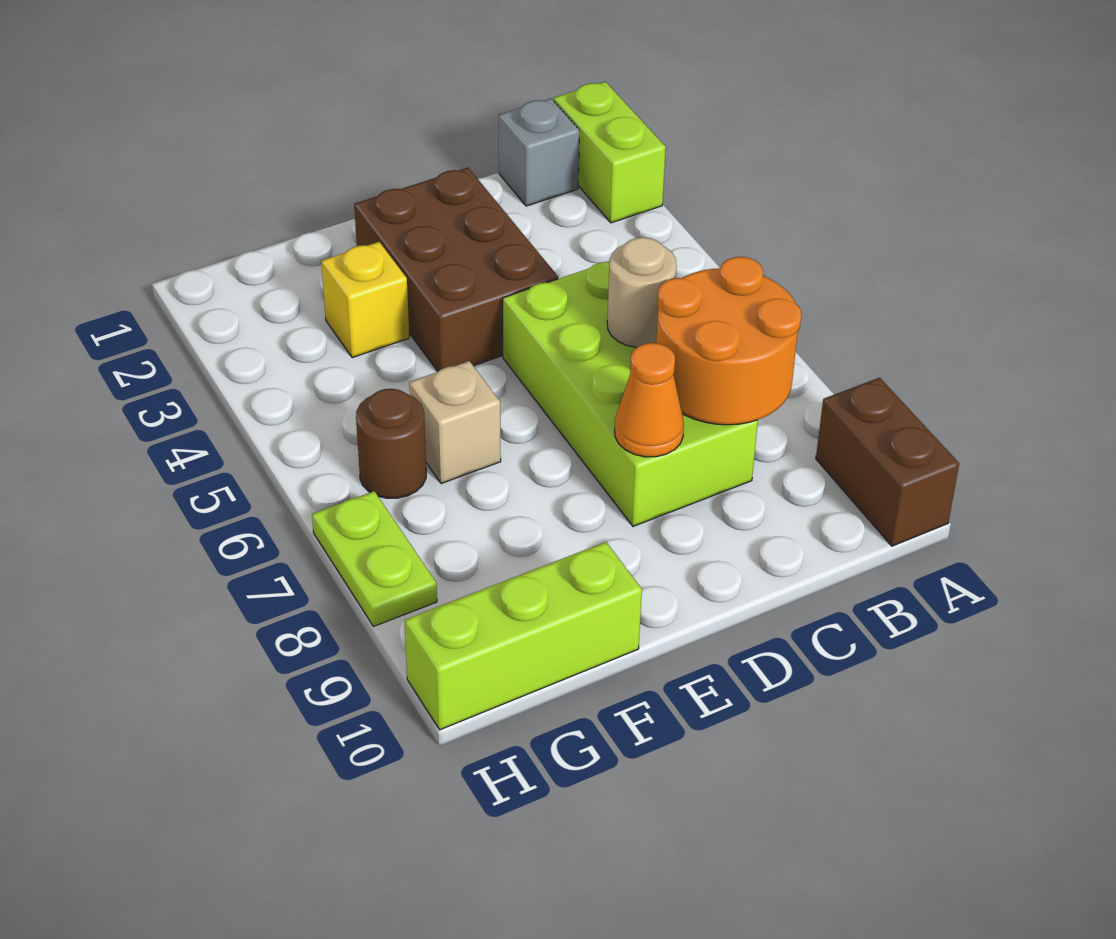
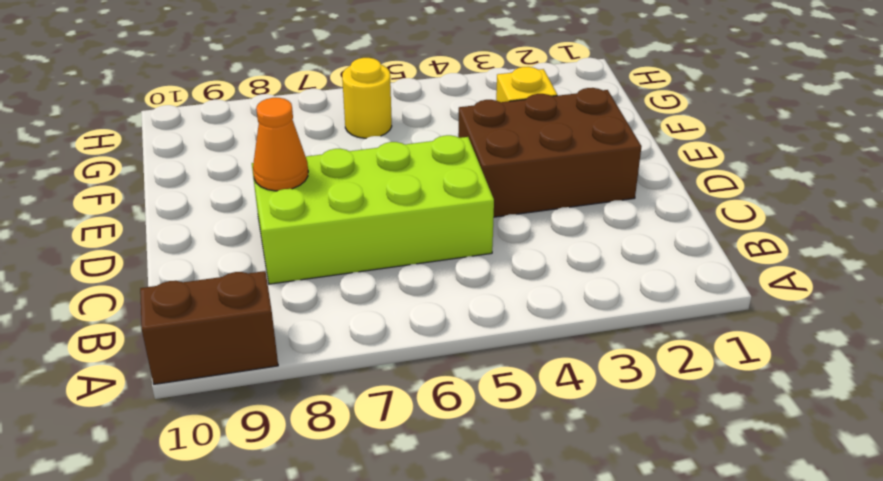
yellow round brick G6 level 1 -> brown round brick G6 level 1
none -> lime brick A1:A2 level 1
none -> grey brick B1 level 1
none -> tan brick F6 level 1

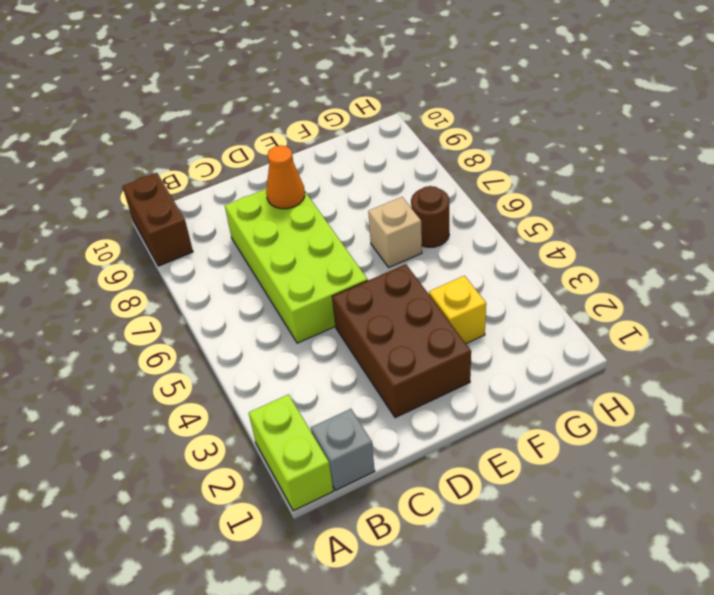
none -> lime brick F10:H10 level 1
none -> lime plate H7:H8 level 1
none -> orange round brick B7:C8 level 2

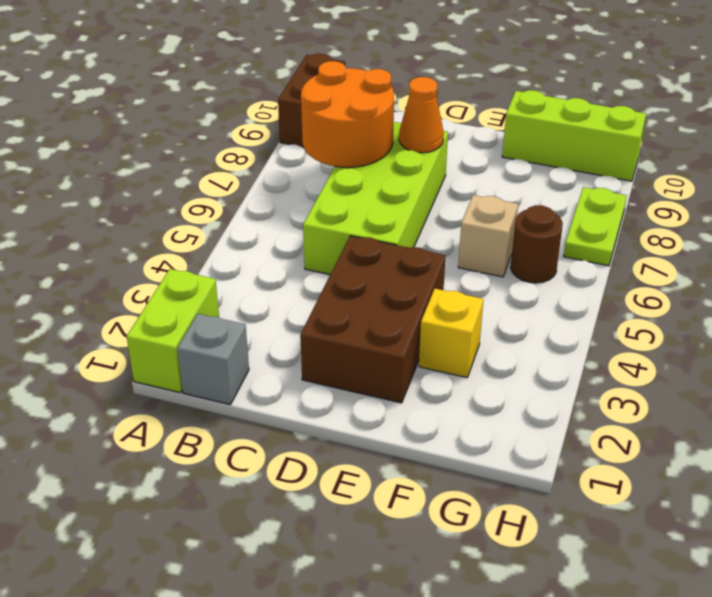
none -> tan round brick C6 level 2

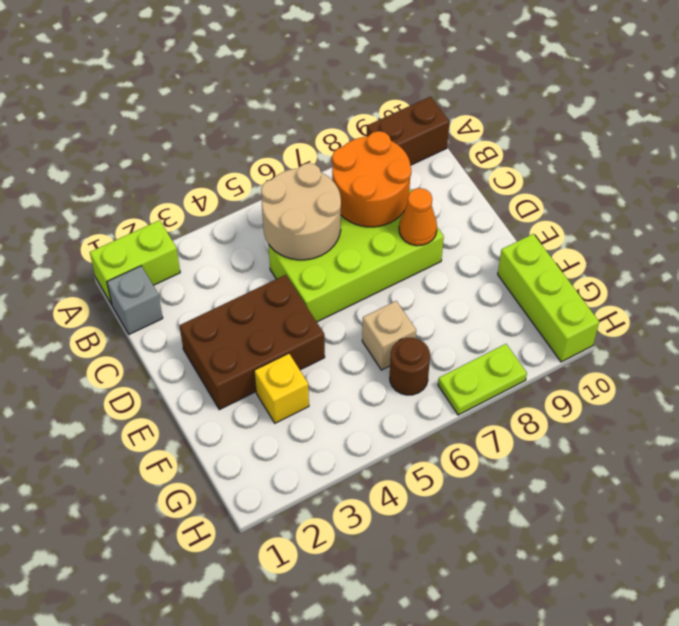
tan round brick B5:C6 level 2 -> tan round brick C6 level 2

